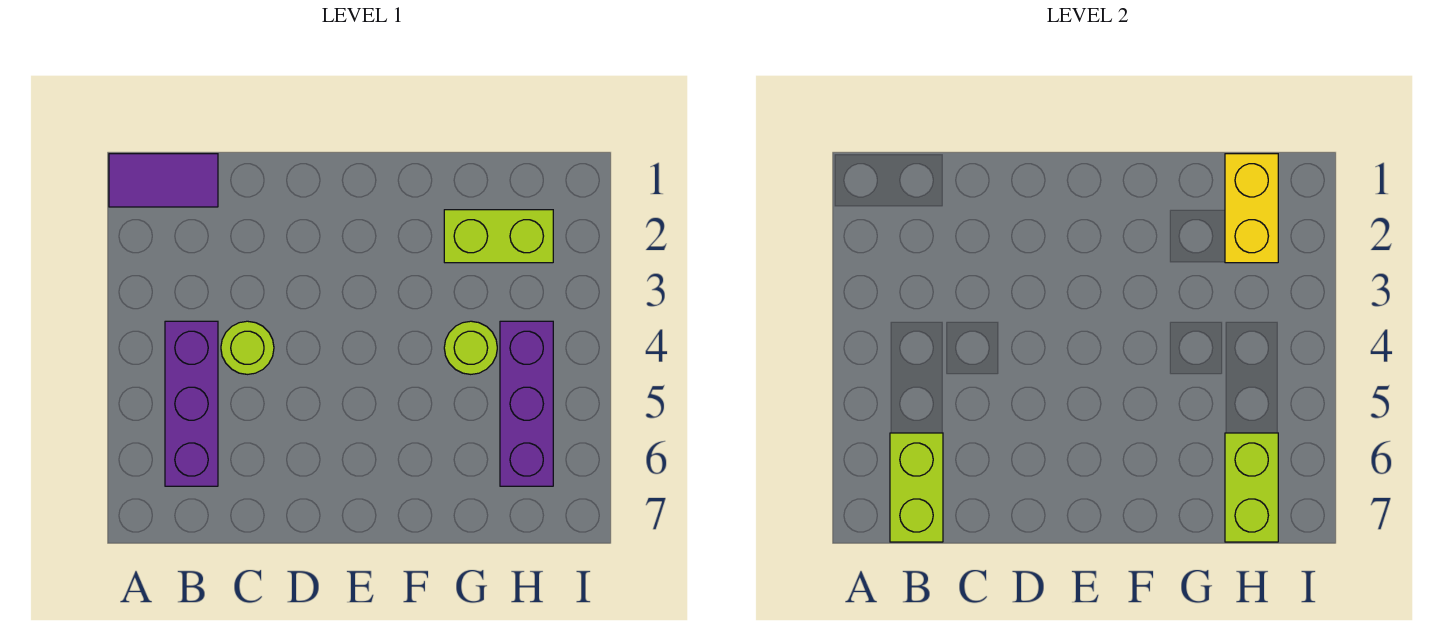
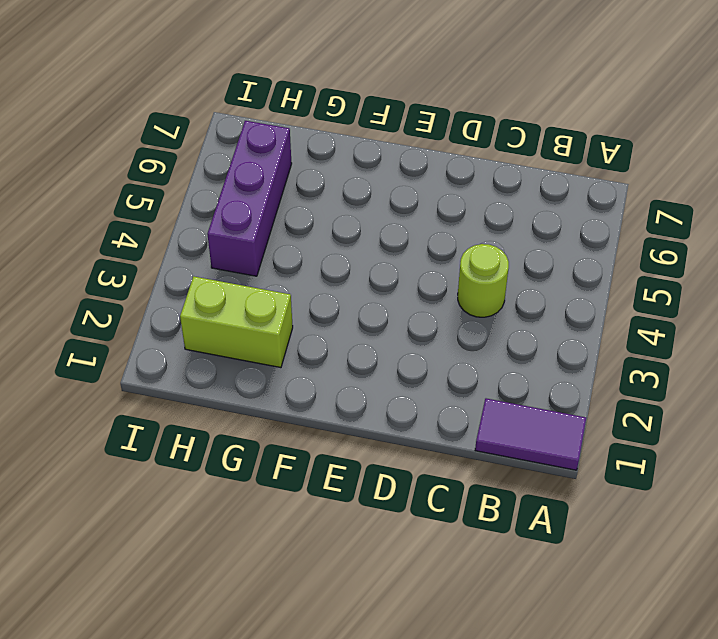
none -> purple brick B4:B6 level 1
none -> lime round brick G4 level 1

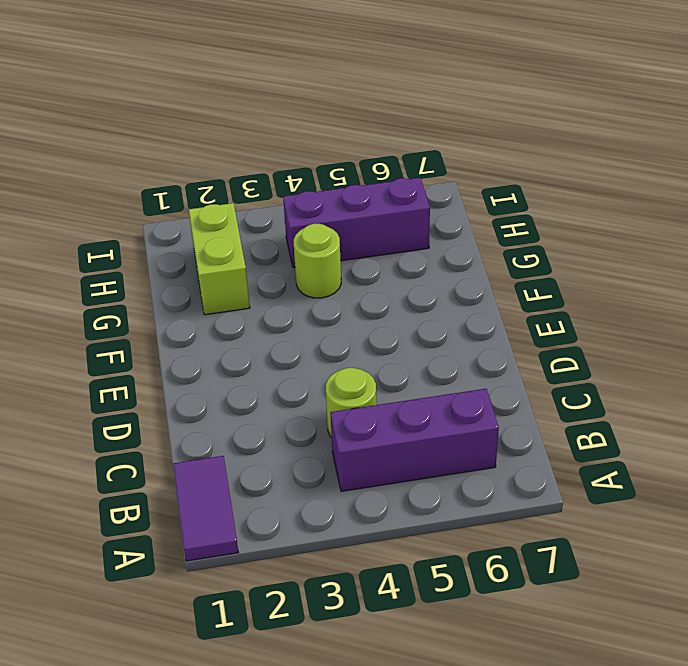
none -> lime brick B6:B7 level 2
none -> yellow brick H1:H2 level 2

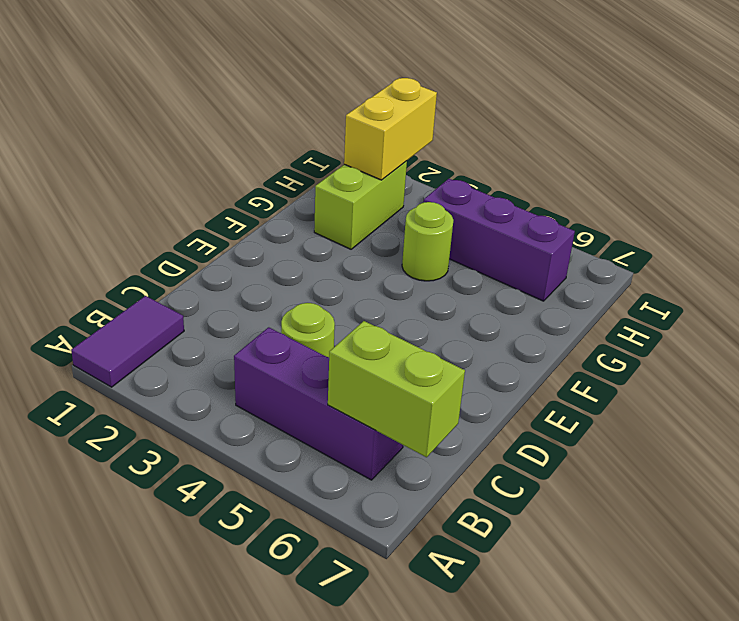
yellow brick H2:I2 level 2 -> yellow brick H1:H2 level 2
none -> lime brick H6:H7 level 2

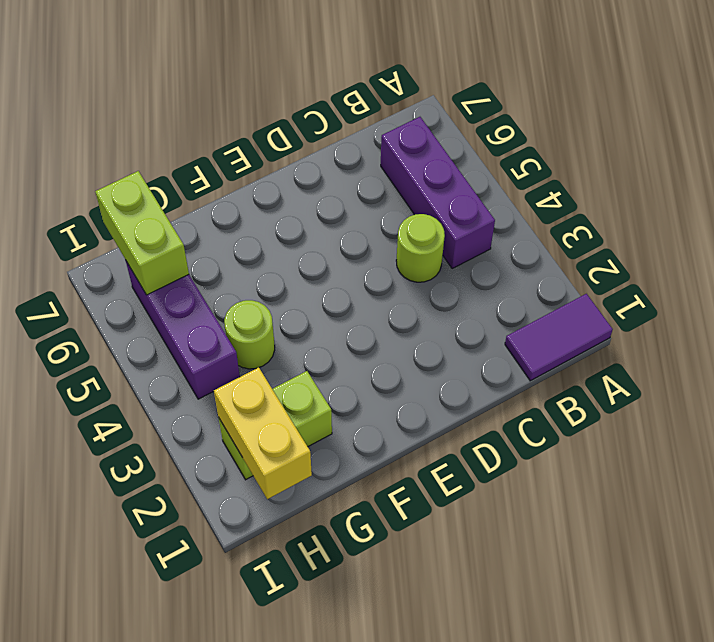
none -> lime brick B6:B7 level 2

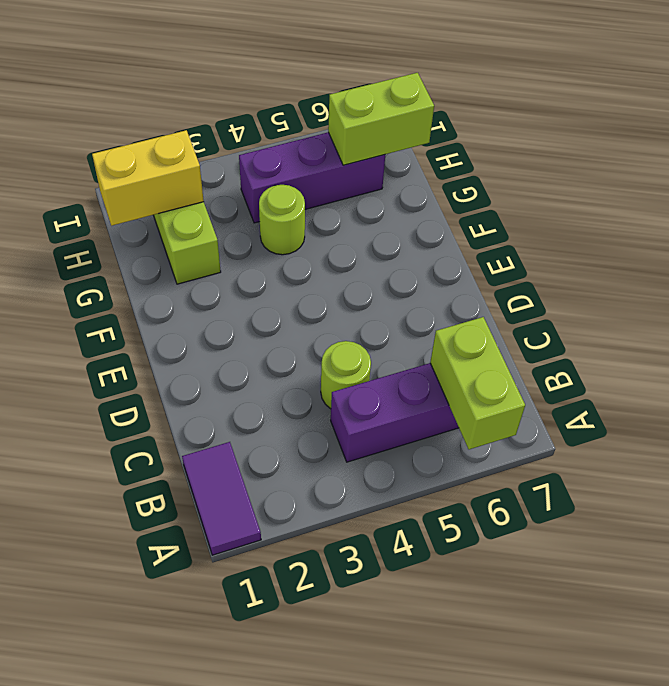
lime brick A6:B6 level 2 -> lime brick B6:B7 level 2

